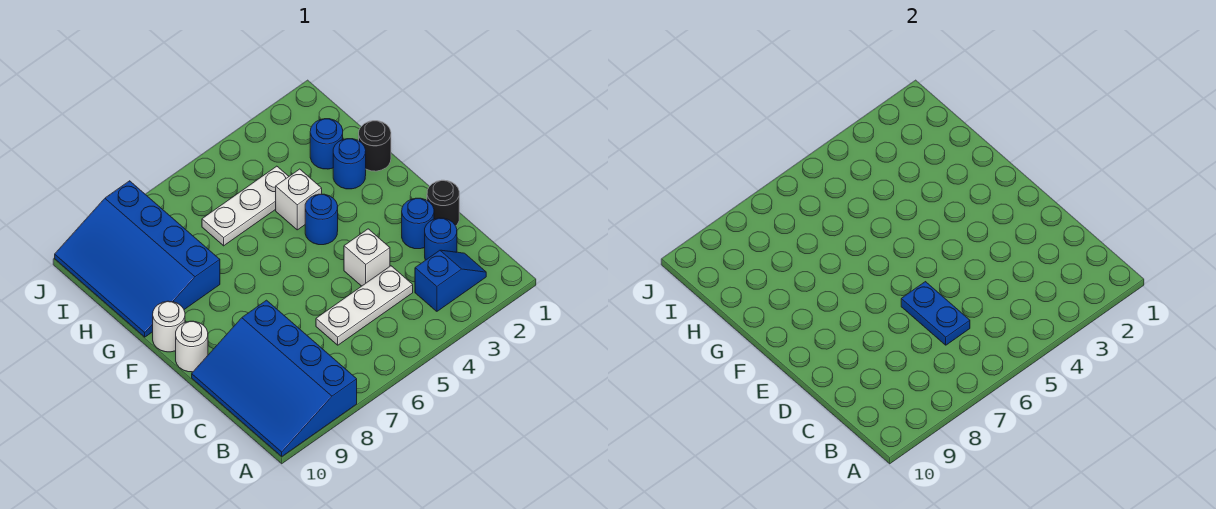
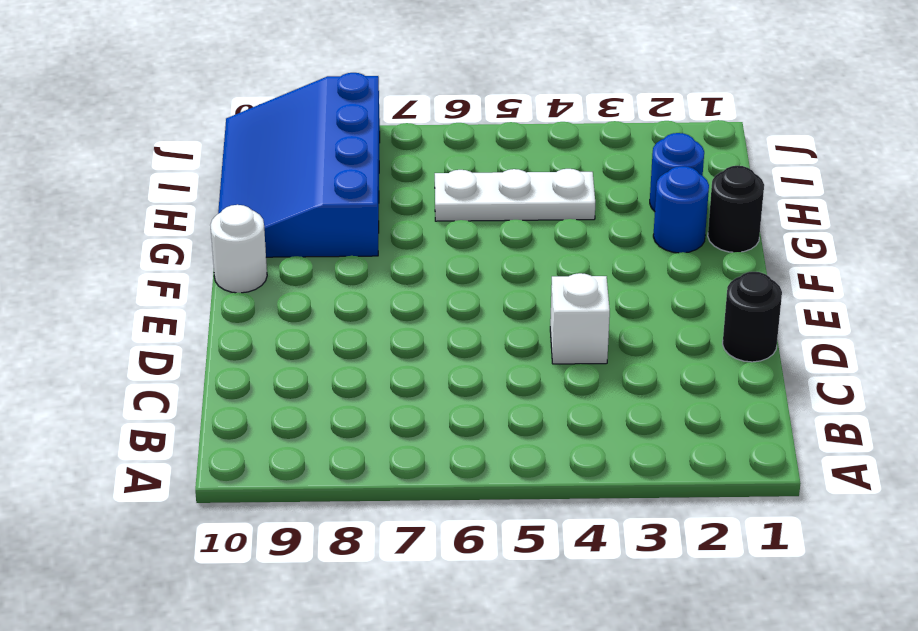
none -> blue slope A8:D10 level 1 top 8
none -> blue slope B2:B3 level 1 top 3
none -> blue round brick C2 level 1

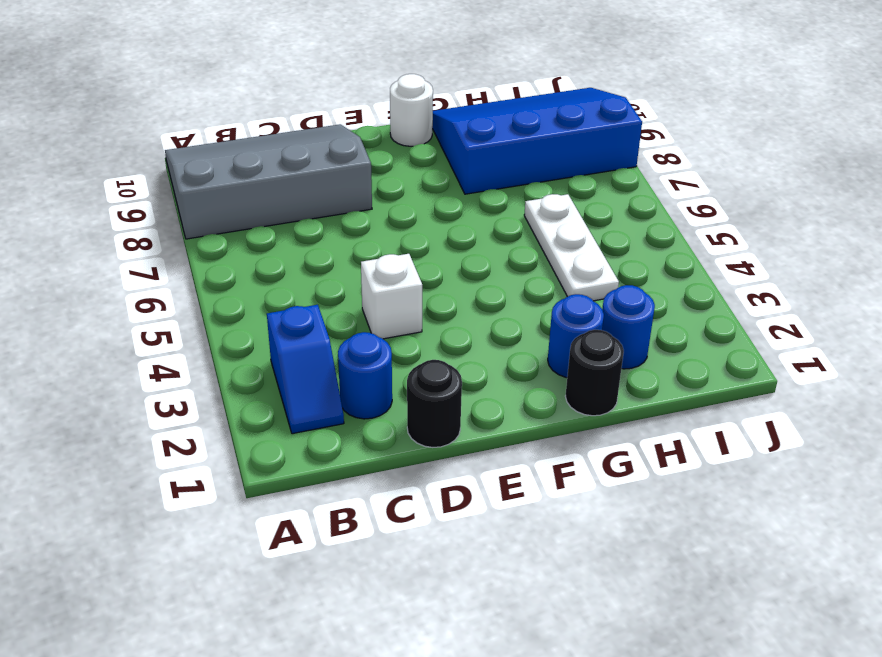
grey slope A8:D10 level 1 top 8 -> blue slope A8:D10 level 1 top 8
none -> white plate C4:C6 level 1
none -> blue round brick D2 level 1
none -> white round brick E10 level 1

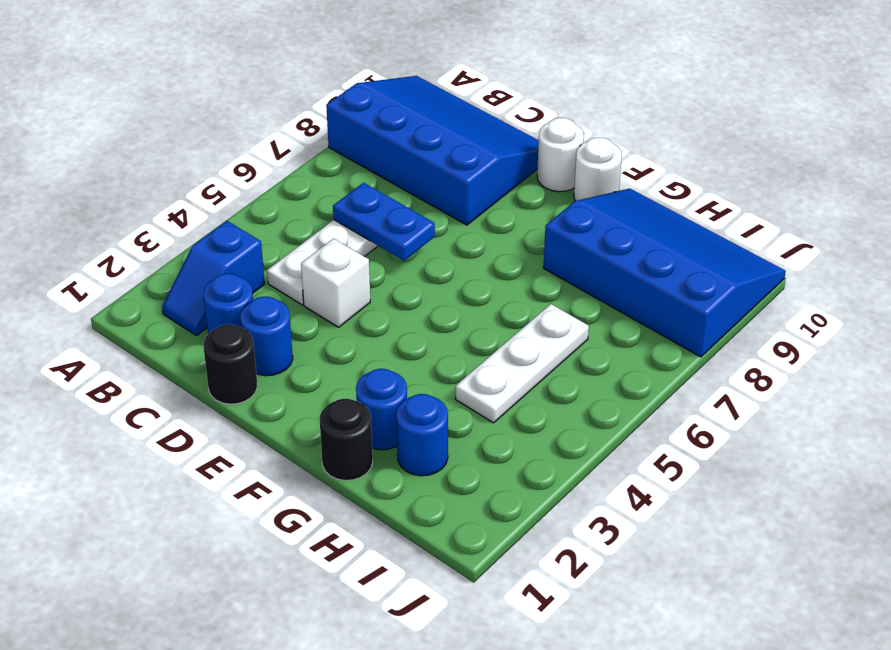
none -> blue round brick F4 level 1
none -> white brick G4 level 1

